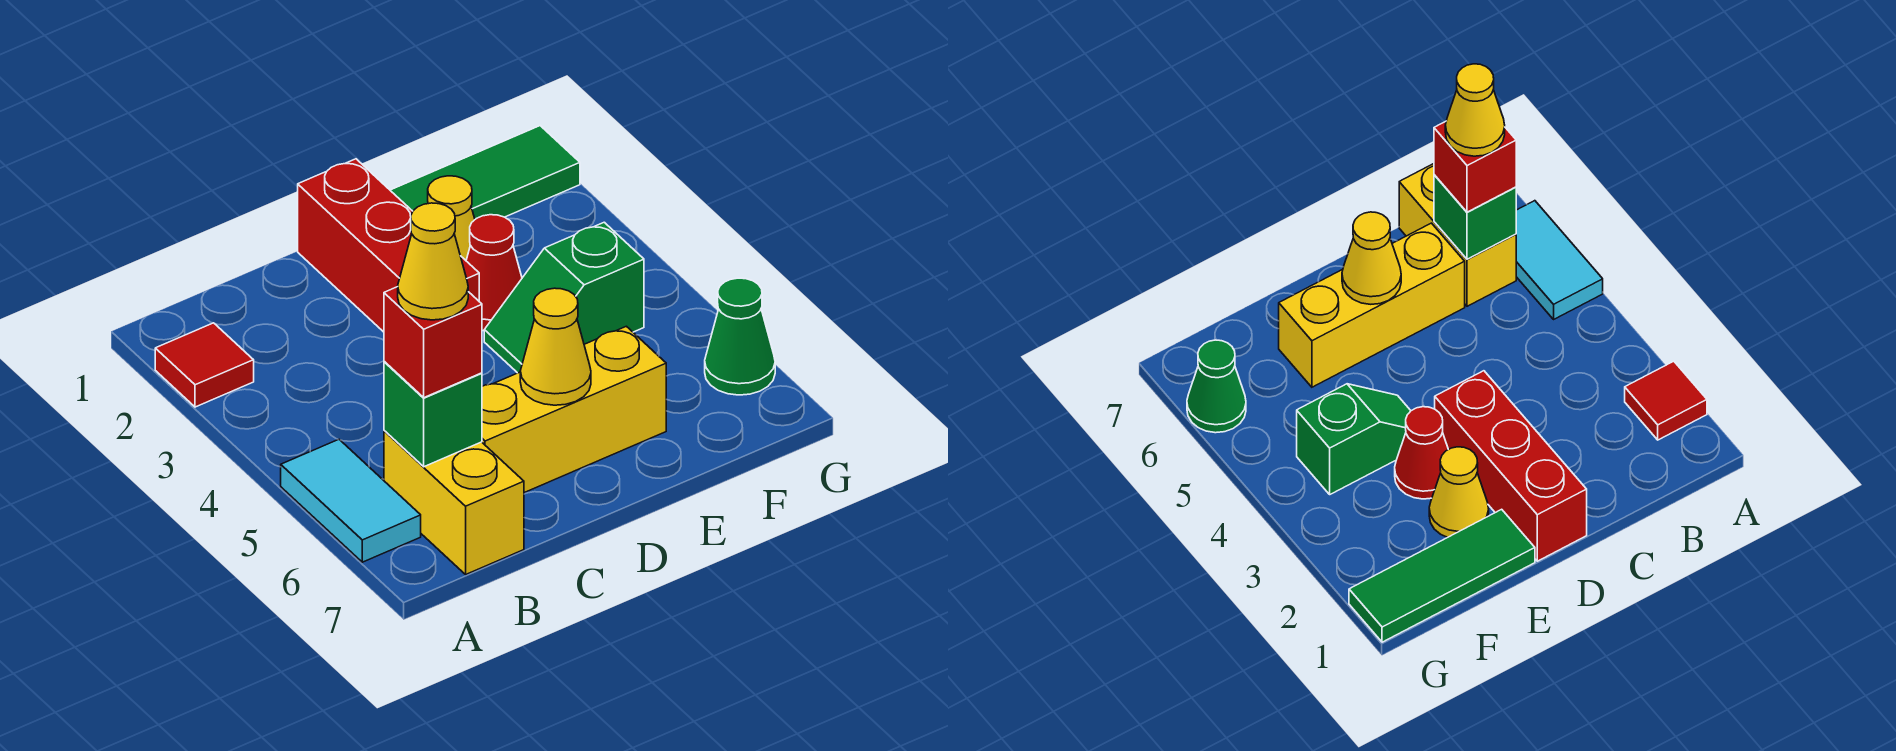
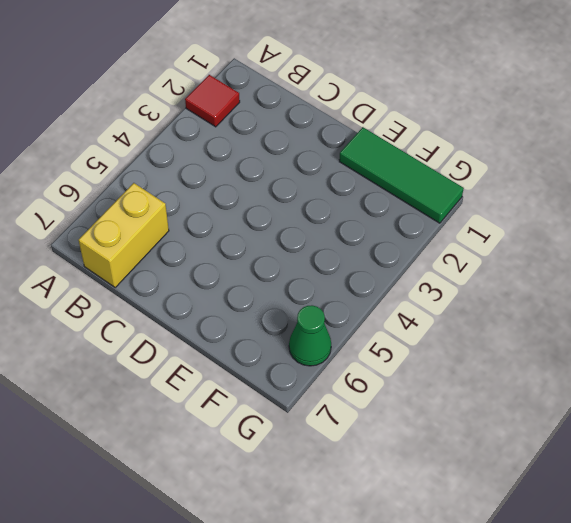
none -> cyan tile A5:A6 level 1
none -> yellow brick C6:E6 level 1
none -> red brick D1:D3 level 1

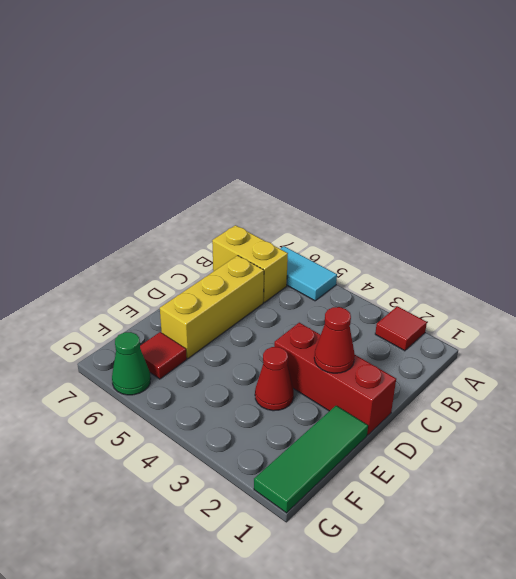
red cone D2 level 2 -> none
red tile F6 level 1 -> none
none -> yellow cone E2 level 1
none -> green slope E4:F4 level 1 top F
none -> green brick B6 level 2

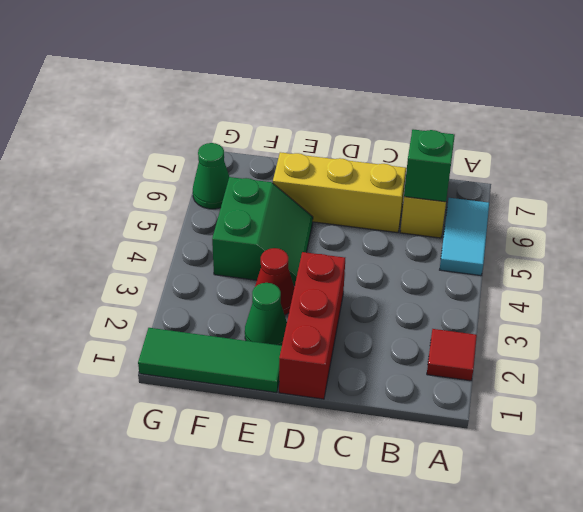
green cone E2 level 1 -> yellow cone E2 level 1
green slope E4:F5 level 1 top F -> green slope E4:F4 level 1 top F
none -> yellow cone D6 level 2
none -> red brick B6 level 3
none -> yellow cone B6 level 4

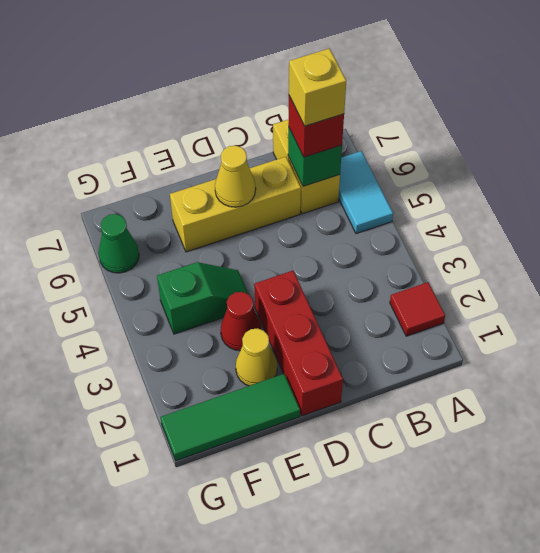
yellow brick B6 level 4 -> yellow cone B6 level 4

